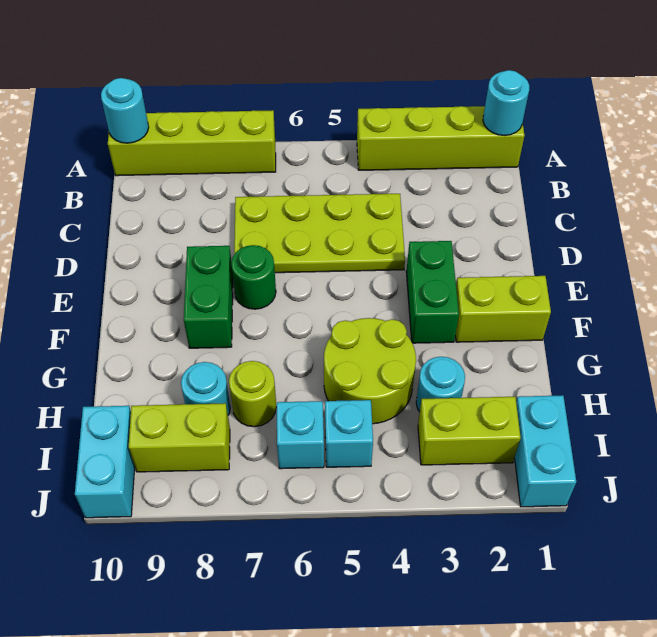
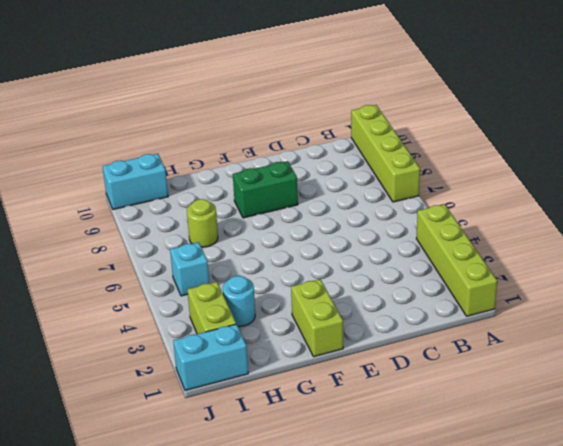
none -> lime plate C4:D7 level 1
none -> green brick E3:F3 level 1
none -> green round brick E7 level 1

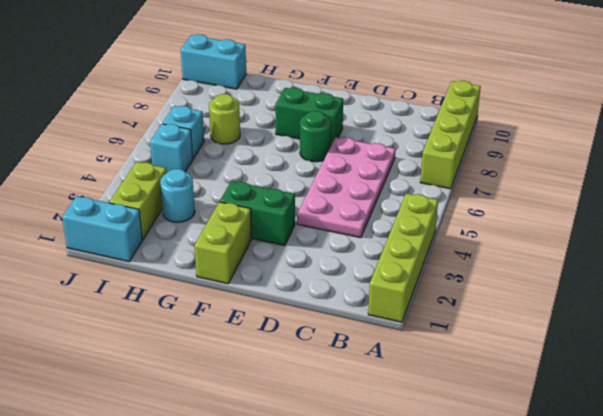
pink plate C4:D7 level 1 -> lime plate C4:D7 level 1
none -> lime round brick G4:H5 level 1
none -> cyan round brick H8 level 1
none -> lime brick I8:I9 level 1

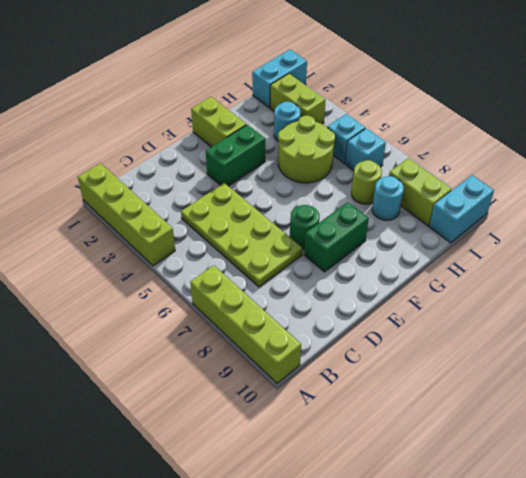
none -> cyan round brick A1 level 2
none -> cyan round brick A10 level 2

